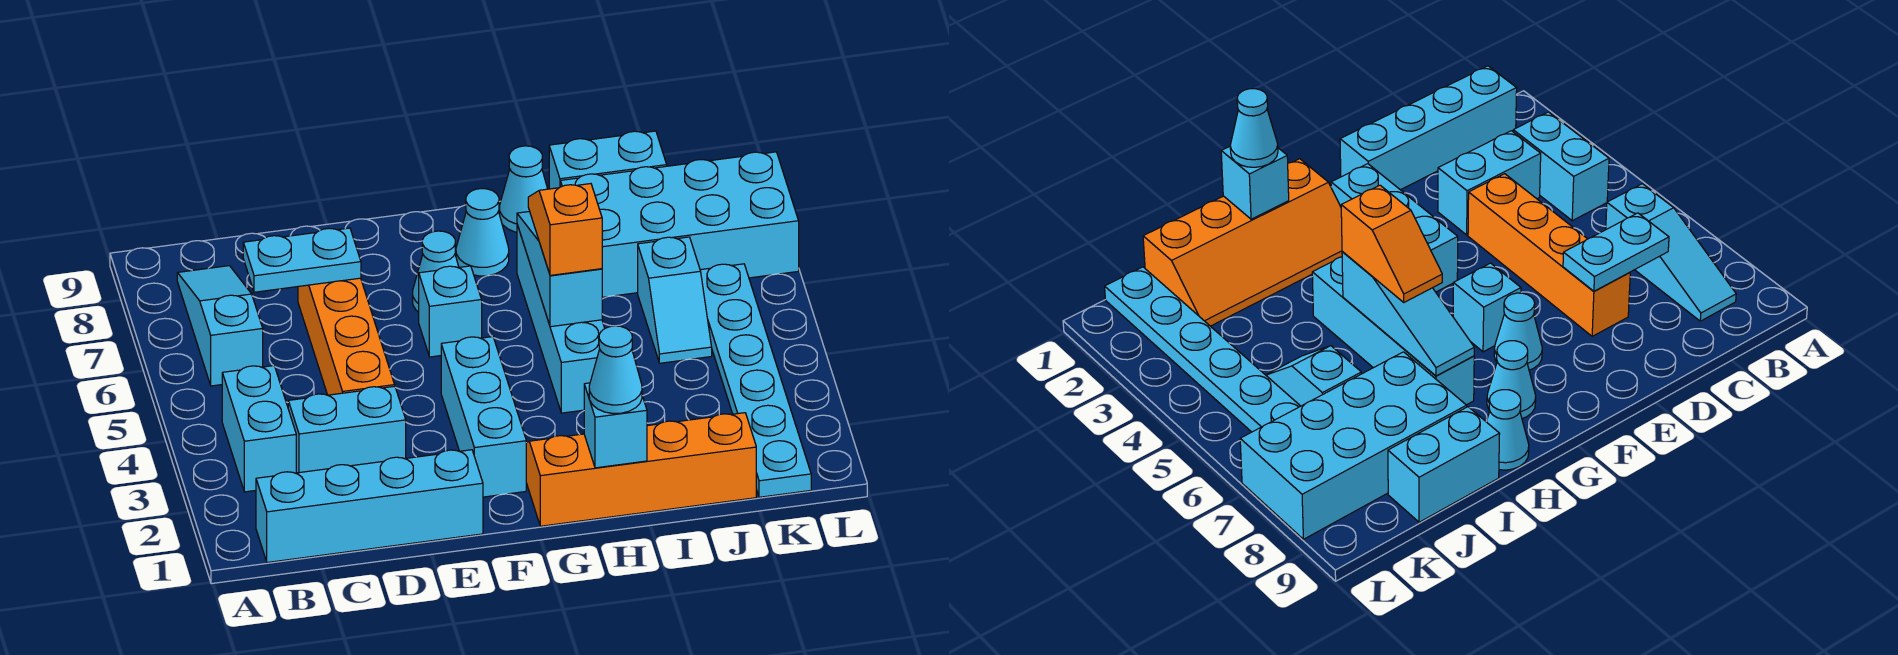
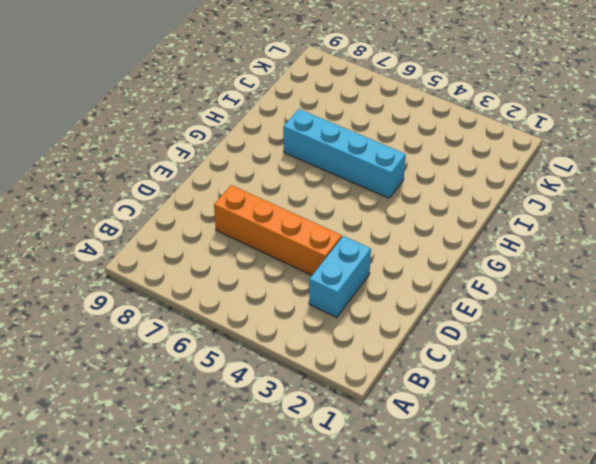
none -> cyan brick B1:E1 level 1
none -> cyan brick B3:B4 level 1
none -> cyan slope B6:B8 level 1 top 6

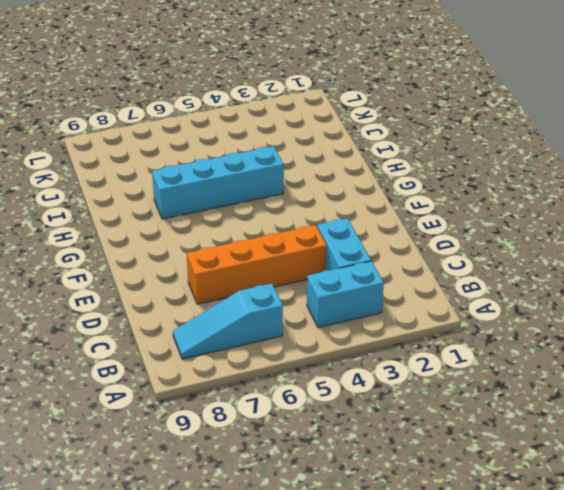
none -> cyan brick B1:E1 level 1
none -> cyan brick F2:F4 level 1
none -> cyan brick F6 level 1

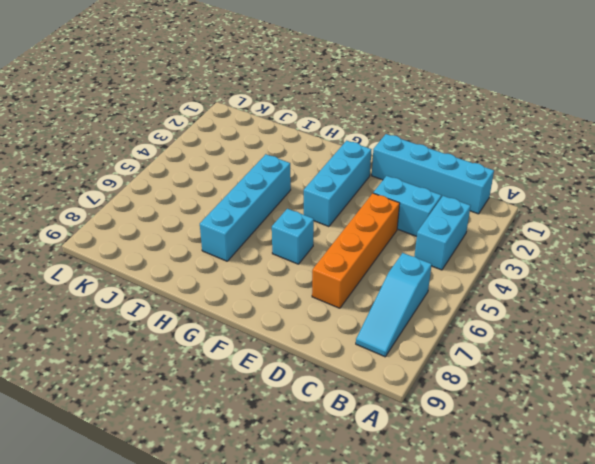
none -> cyan cone F7 level 1
none -> orange slope G1:J2 level 1 top 1
none -> cyan cone G8 level 1

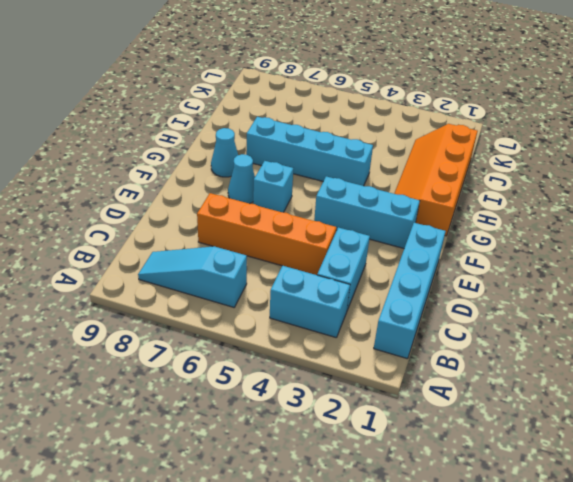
none -> cyan cone H9 level 1
none -> cyan brick I7:L8 level 1
none -> cyan brick I9:J9 level 1

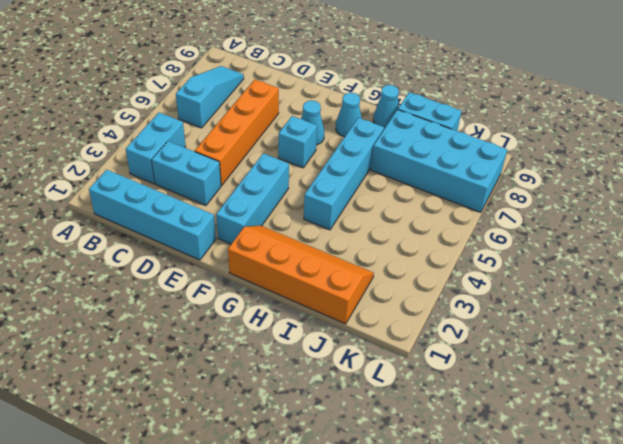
none -> cyan slope J5:J6 level 1 top 6
none -> cyan plate K1:K6 level 1
none -> cyan plate C7:D7 level 2

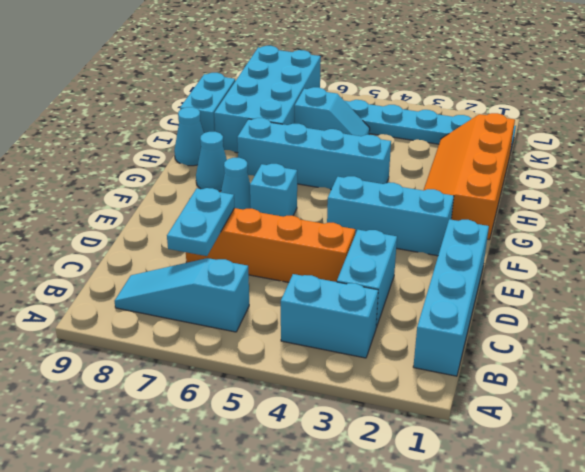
none -> cyan brick H1 level 2
none -> cyan slope H5:H7 level 2 top 5
none -> cyan cone H1 level 3

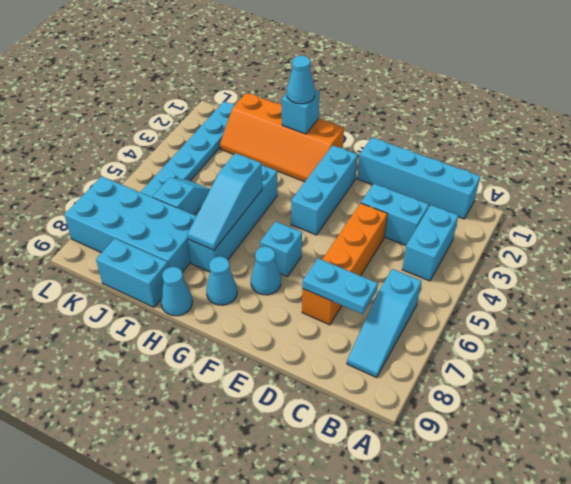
none -> orange slope H5:H6 level 3 top 5

